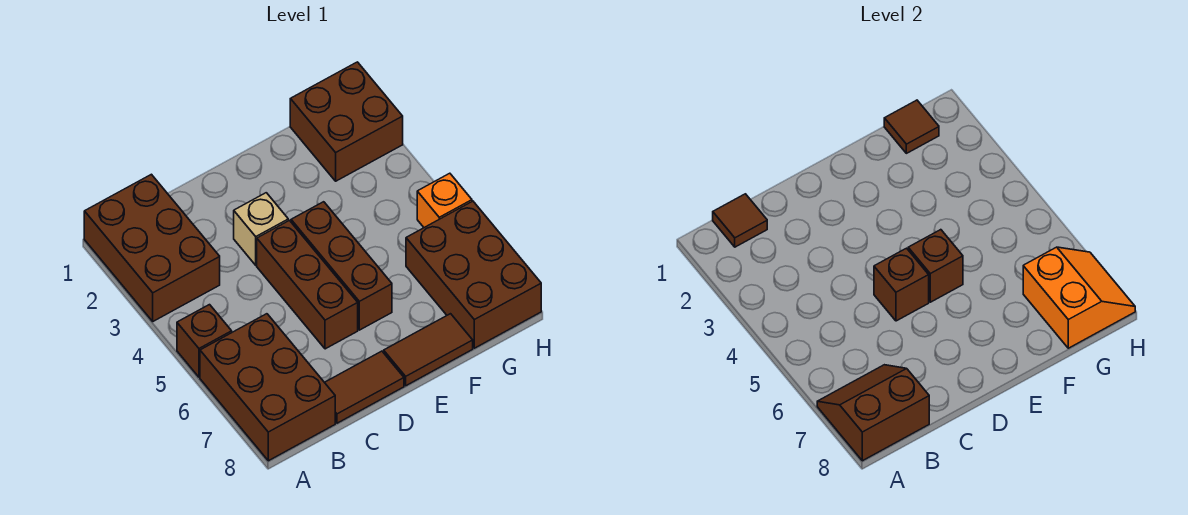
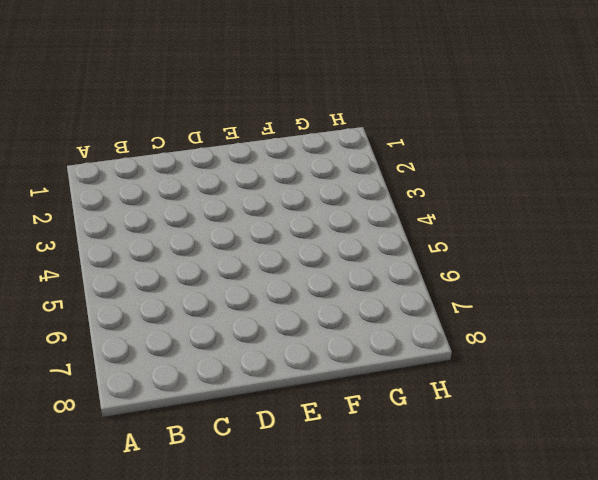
none -> brown brick A1:B3 level 1
none -> brown brick A5 level 1
none -> brown brick A6:B8 level 1

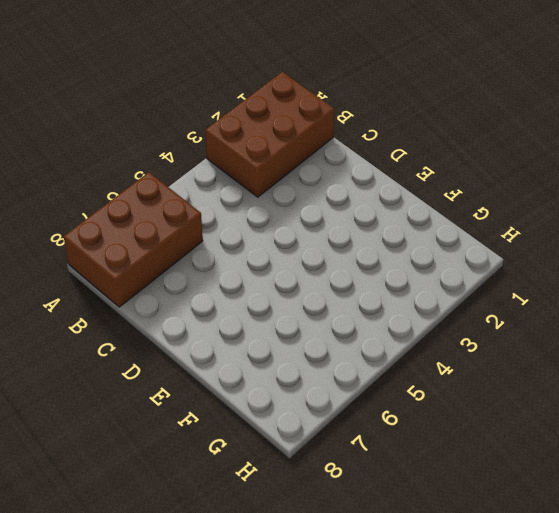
none -> brown brick A5 level 1
none -> brown tile C8:D8 level 1
none -> tan brick D3 level 1

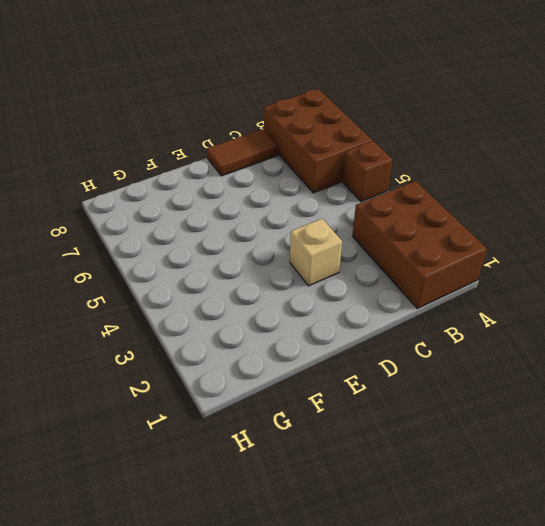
none -> brown brick D4:D6 level 1
none -> brown brick E4:E6 level 1
none -> brown tile E8:F8 level 1

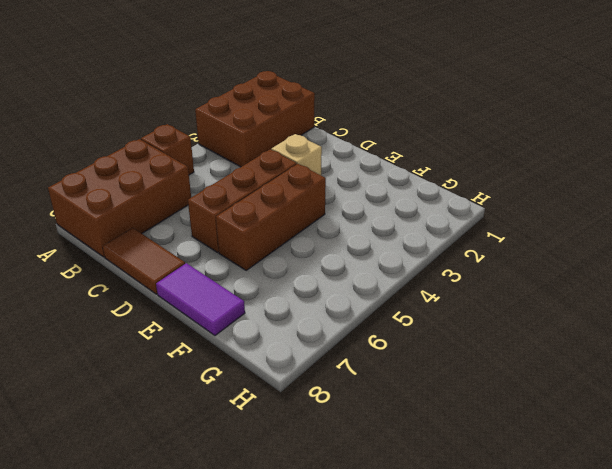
purple tile E8:F8 level 1 -> brown tile E8:F8 level 1
none -> brown brick G1:H2 level 1
none -> brown brick G6:H8 level 1
none -> orange brick H5 level 1

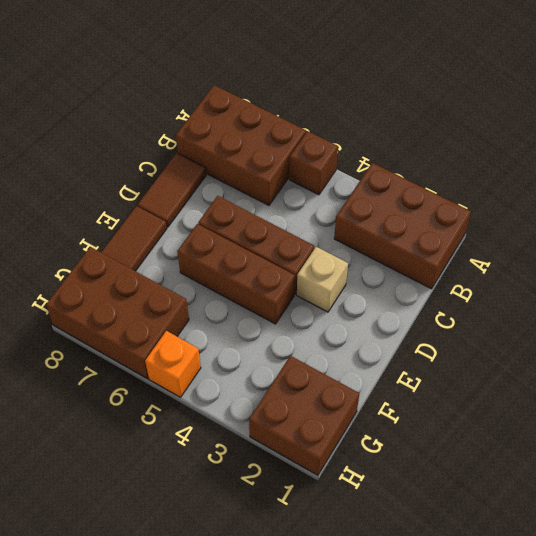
none -> brown slope A7:B8 level 2 top 8
none -> brown tile B1 level 2
none -> brown brick D5 level 2

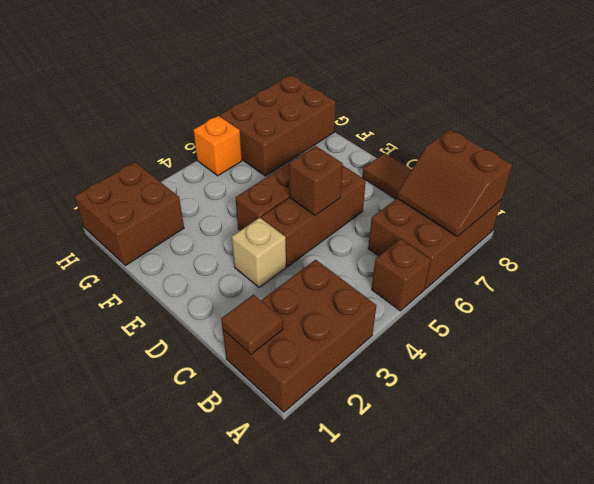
none -> brown tile E8:F8 level 1
none -> brown brick E5 level 2
none -> brown tile G1 level 2

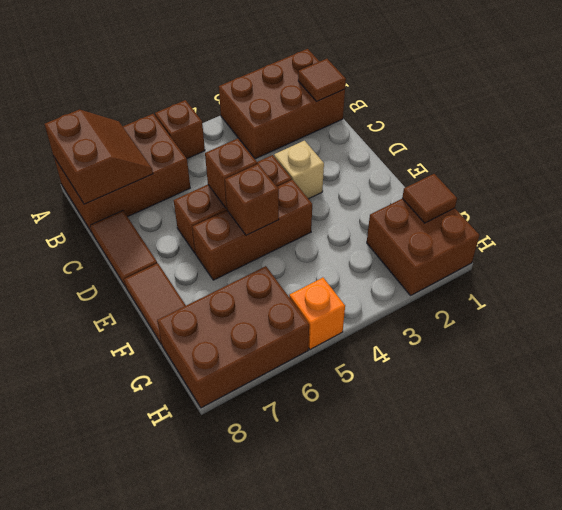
none -> orange slope G7:H8 level 2 top G

